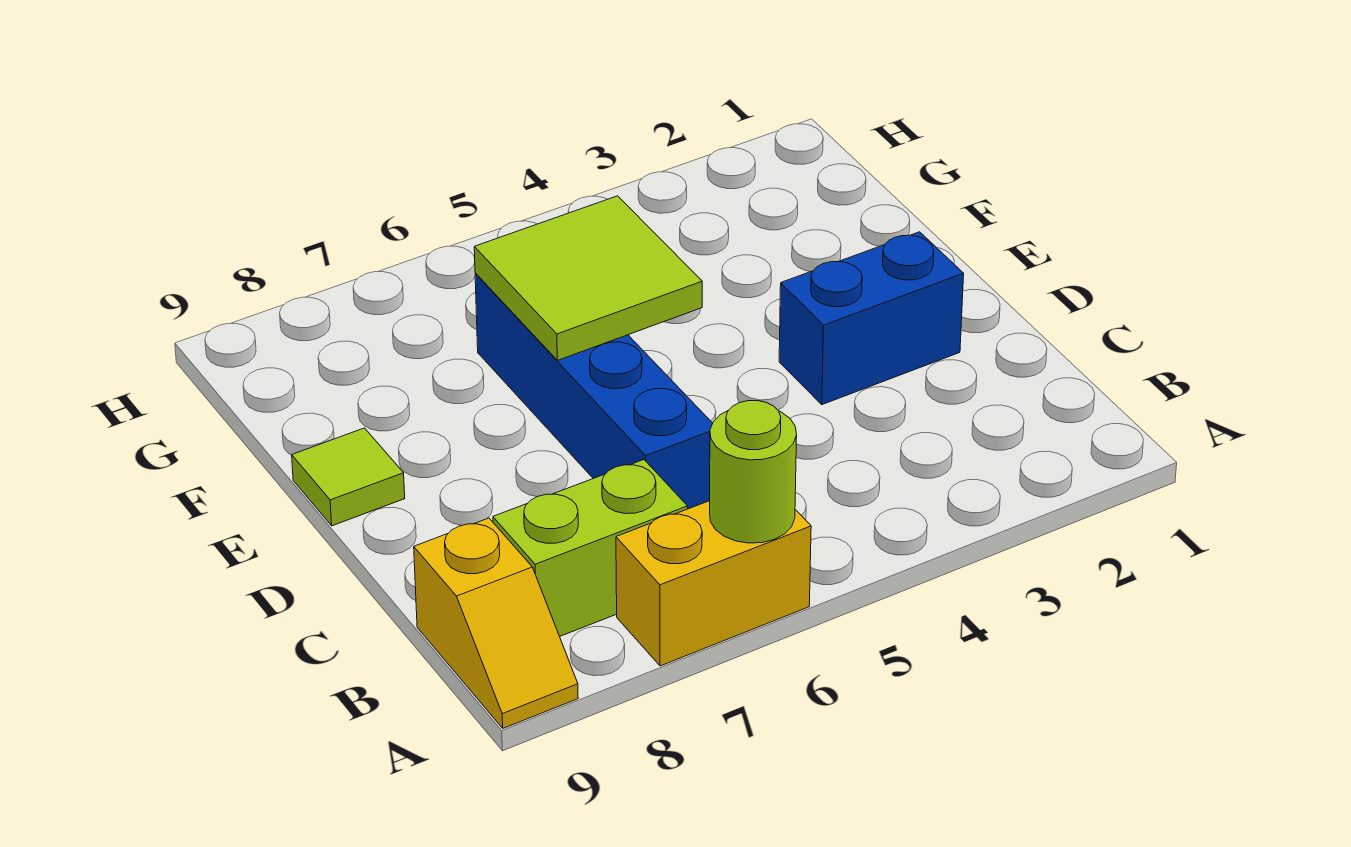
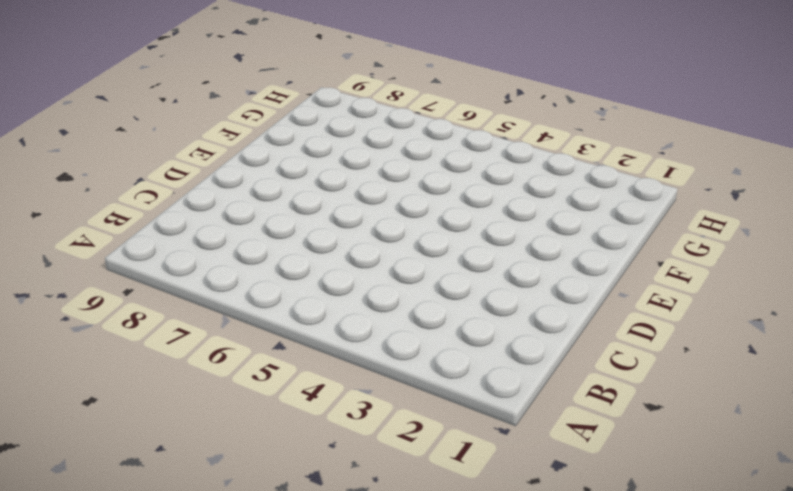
none -> yellow brick A6:A7 level 1
none -> yellow slope A9:B9 level 1 top B

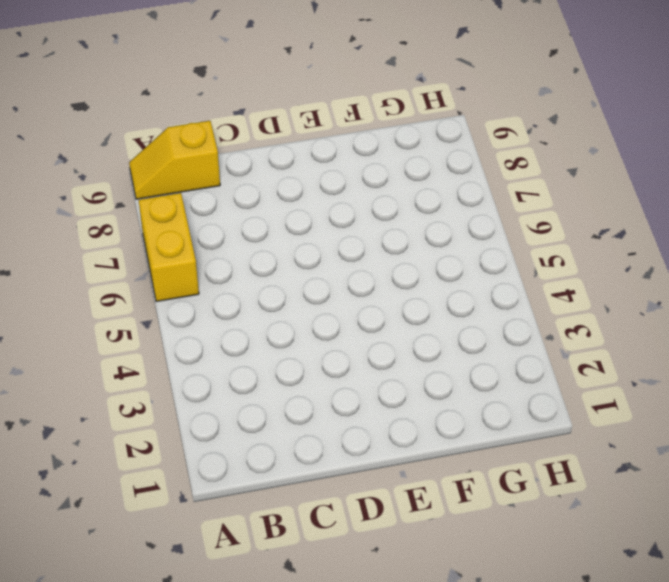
none -> lime brick B7:B8 level 1
none -> blue brick C6:F6 level 1

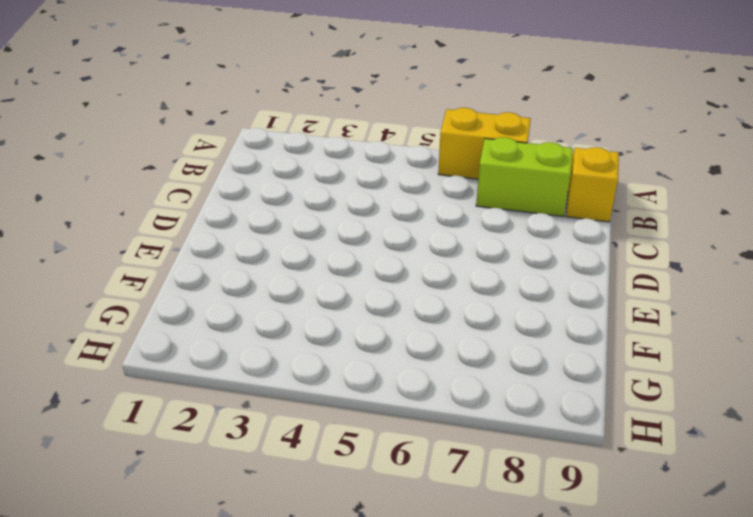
none -> blue brick C6:F6 level 1
none -> blue brick D2:D3 level 1

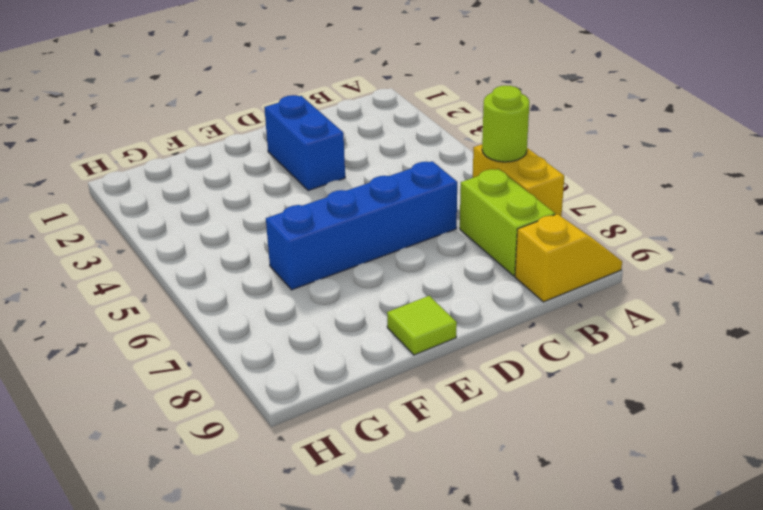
none -> lime tile E5:F6 level 2

